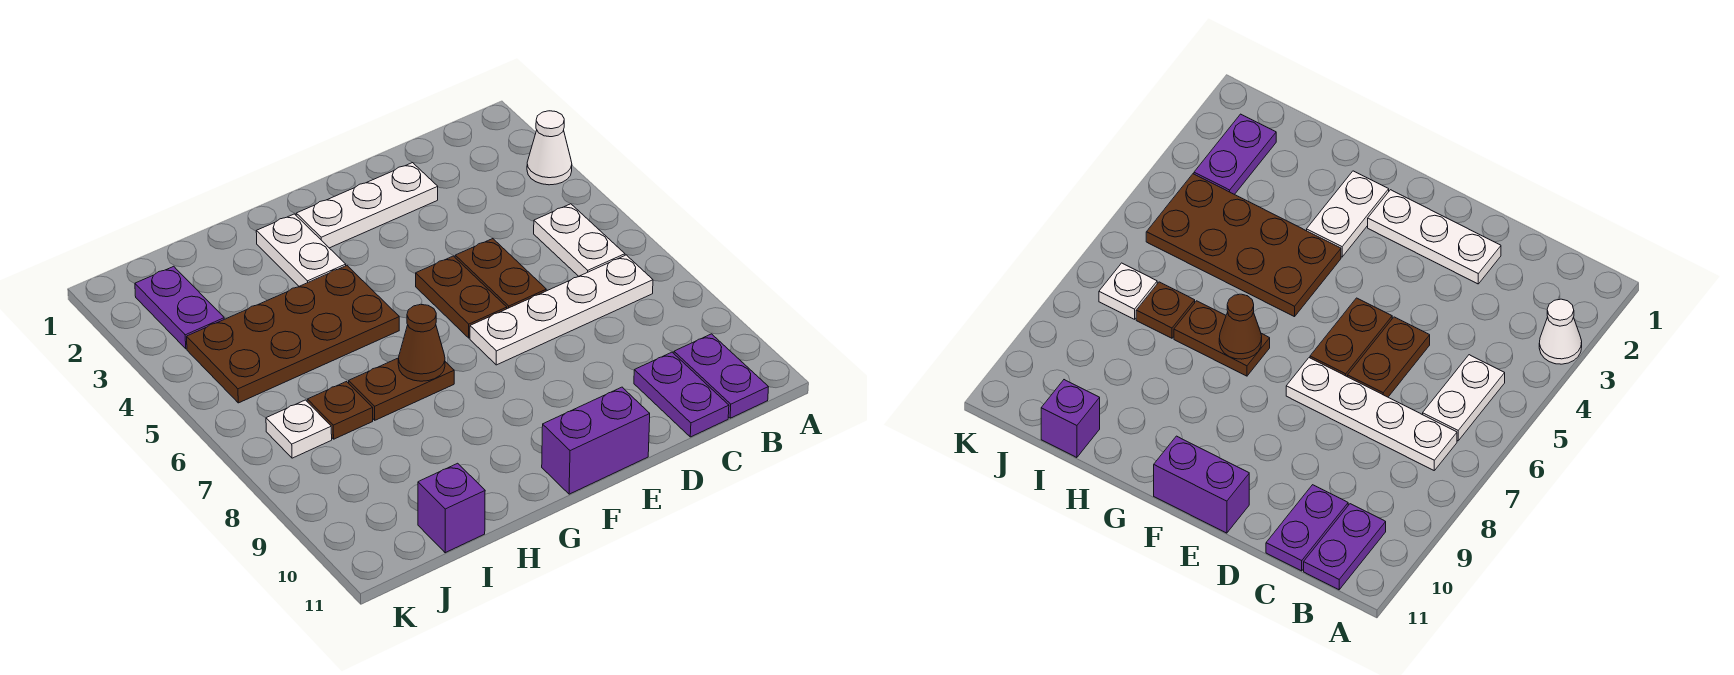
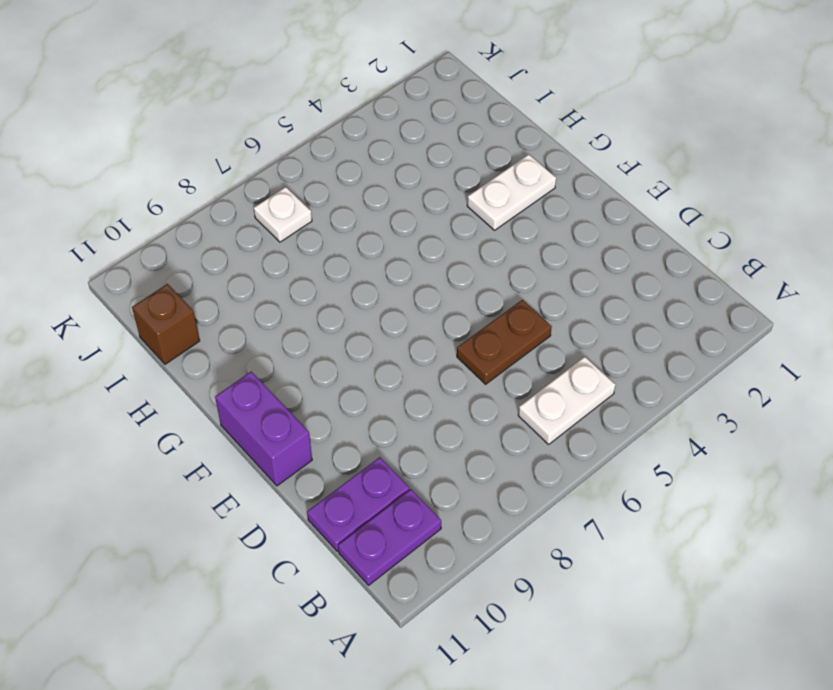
brown brick I11 level 1 -> purple brick I11 level 1
none -> white cone A3 level 1
none -> white plate B7:E7 level 1
none -> white plate D2:F2 level 1

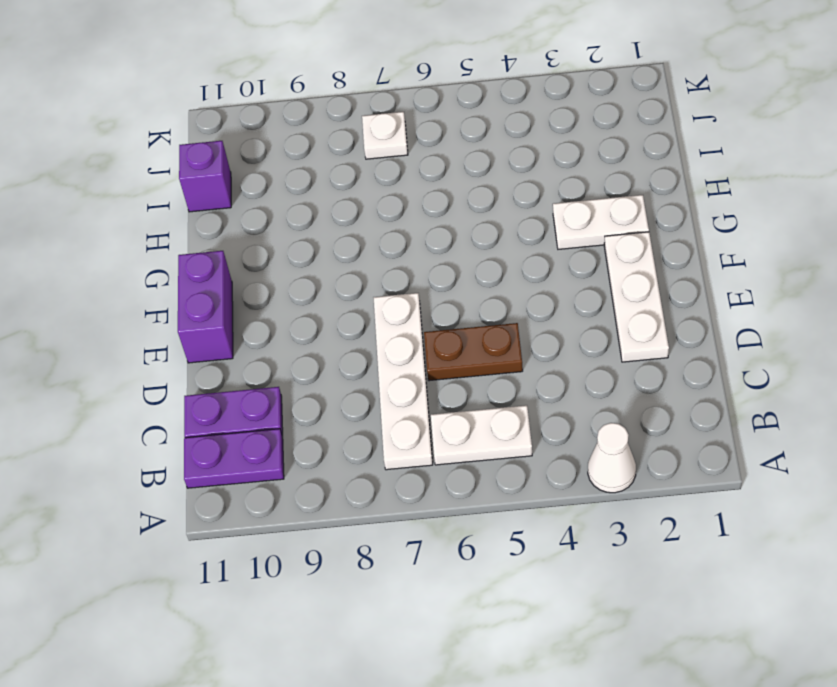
none -> brown plate E5:E6 level 1
none -> brown plate G4:J5 level 1
none -> brown plate G7:H7 level 1

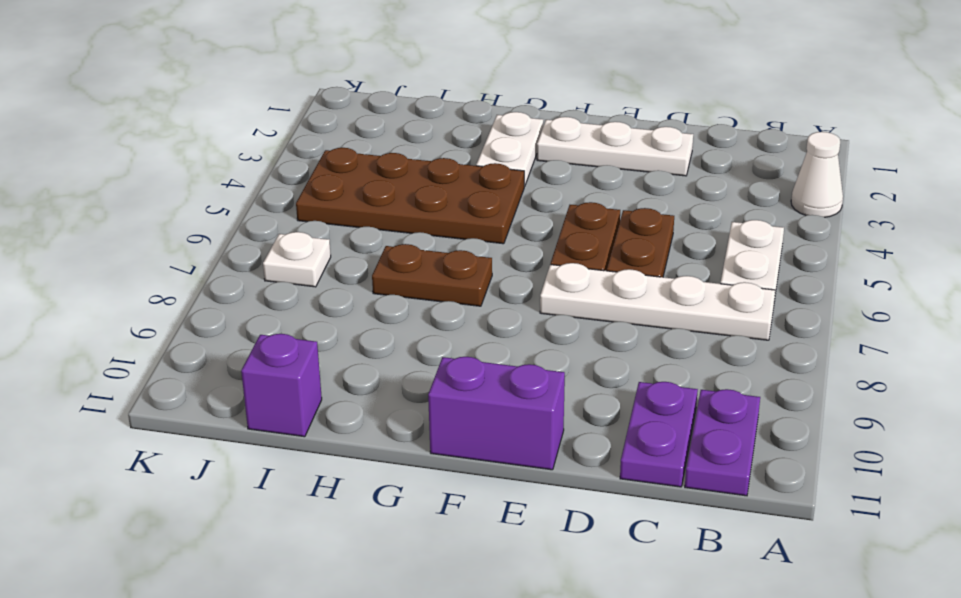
none -> brown plate I7 level 1
none -> purple plate J2:J3 level 1
none -> brown cone G7 level 2

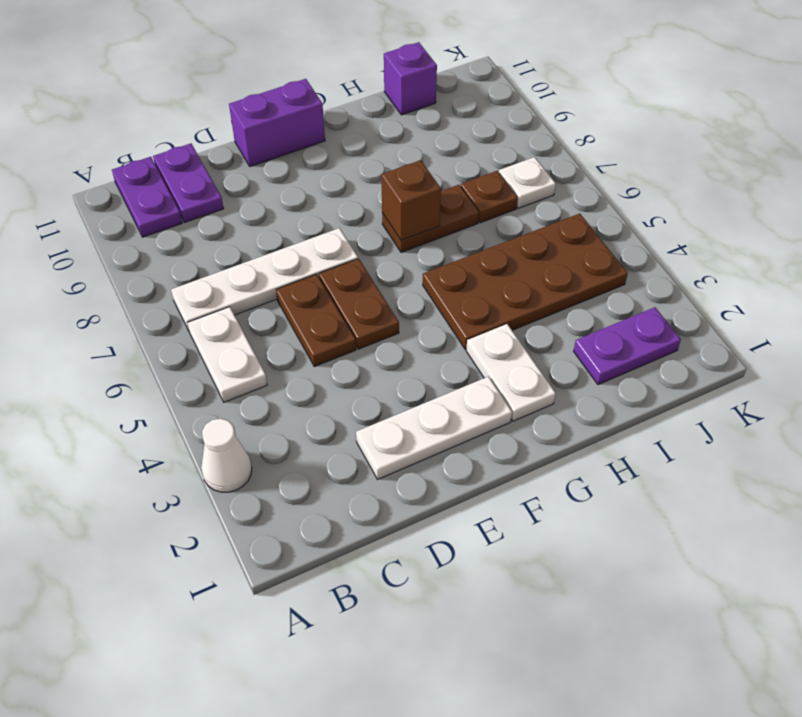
brown brick G7 level 2 -> brown cone G7 level 2
purple plate I2:J2 level 1 -> purple plate J2:J3 level 1

